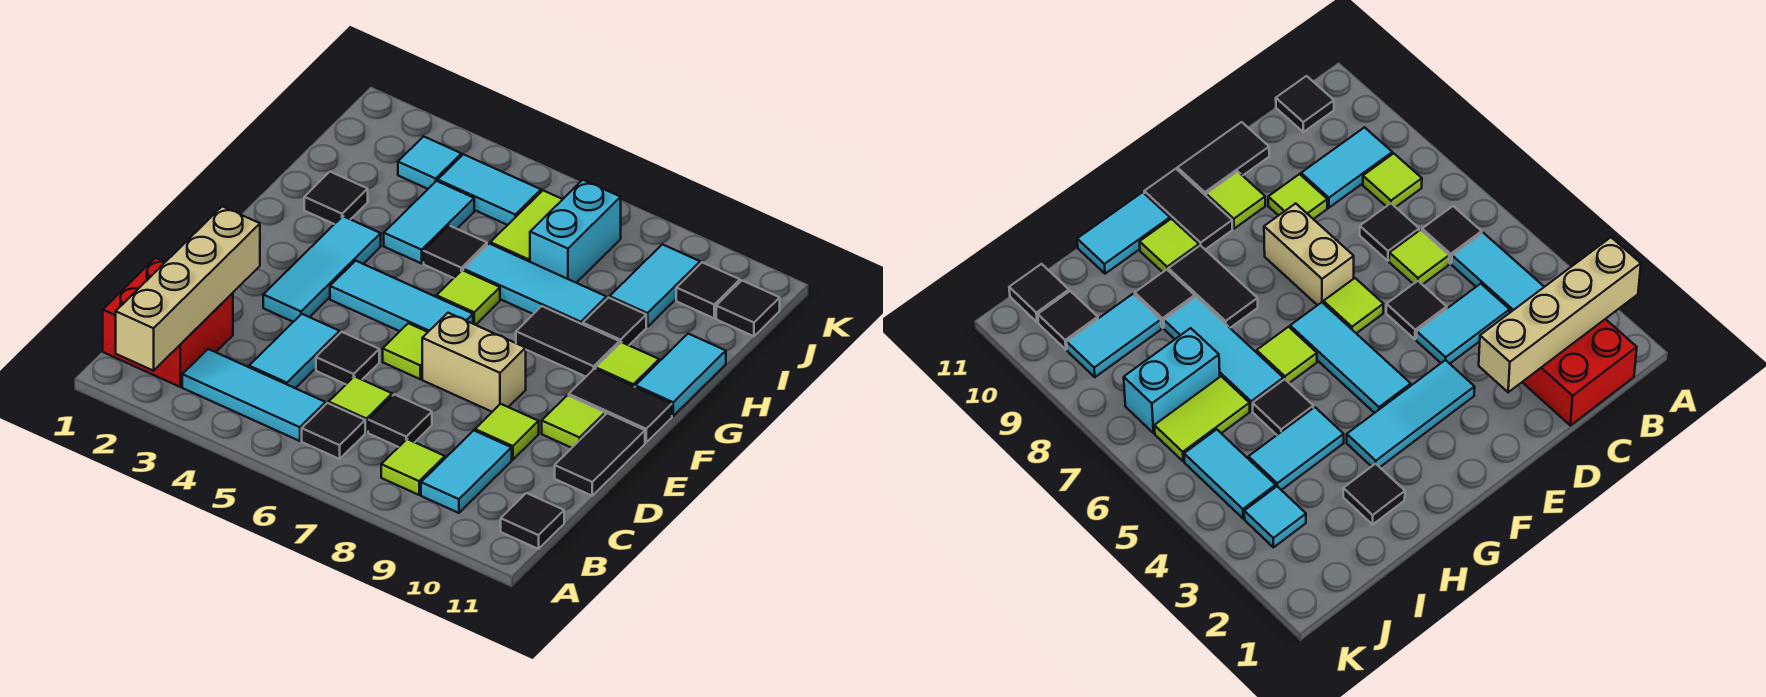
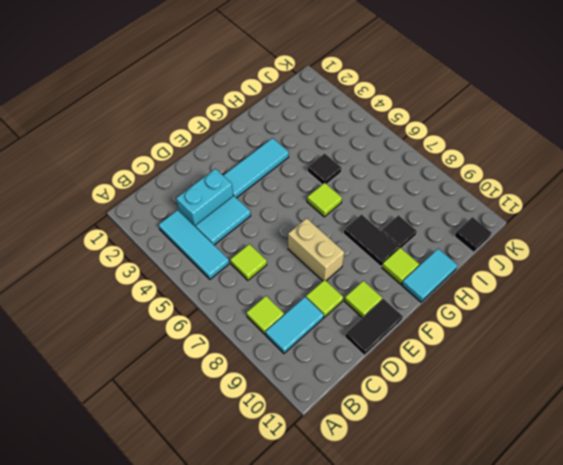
cyan brick C3:D3 level 1 -> cyan brick I7:J7 level 1
none -> red brick B1:C2 level 1
none -> black tile B6 level 1
none -> black tile B11 level 1
none -> black tile C7 level 1

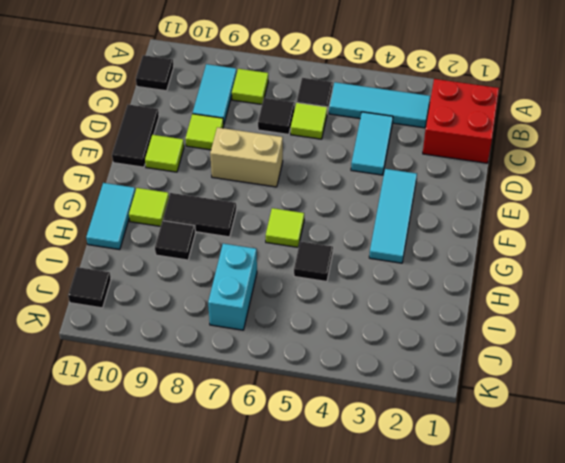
none -> black tile D5 level 1
none -> lime tile E6 level 1
none -> cyan tile F4:F6 level 1
none -> black tile F10:F11 level 1

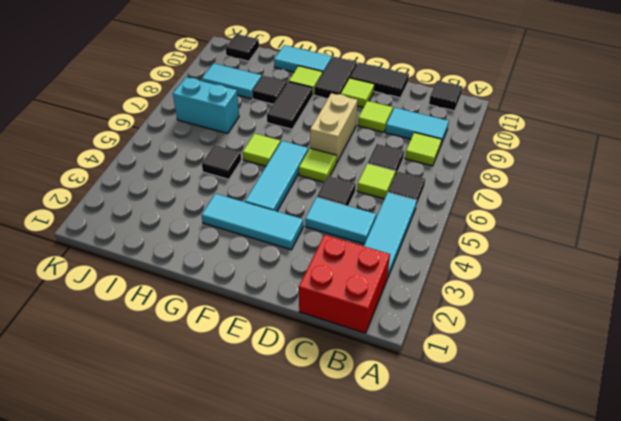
none -> black tile H2 level 1
none -> cyan tile H4:I4 level 1
none -> cyan tile H6:H8 level 1
none -> lime tile I6:J6 level 1

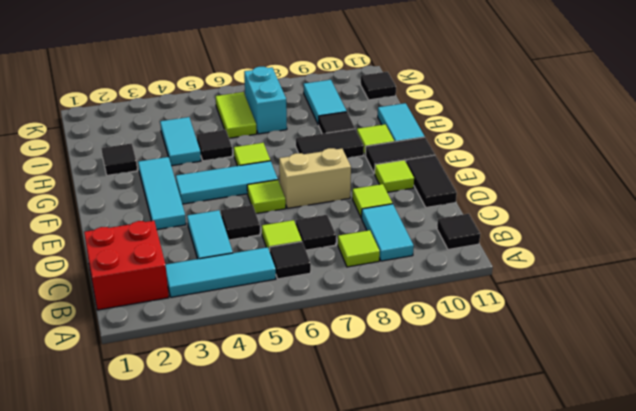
none -> cyan tile H6:H8 level 1
none -> cyan tile J3 level 1
none -> cyan tile J4:J5 level 1
none -> black tile J10 level 1

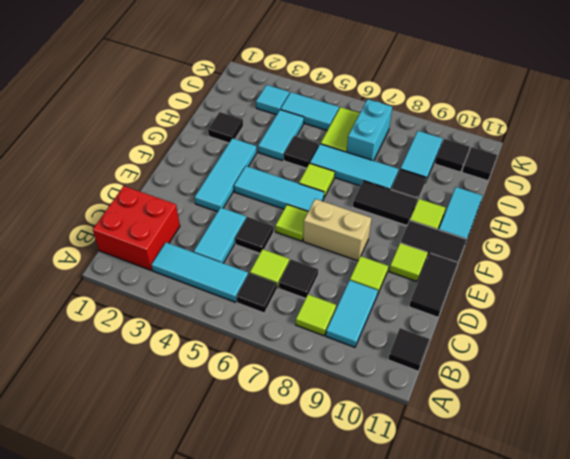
none -> tan brick A2:D2 level 2

